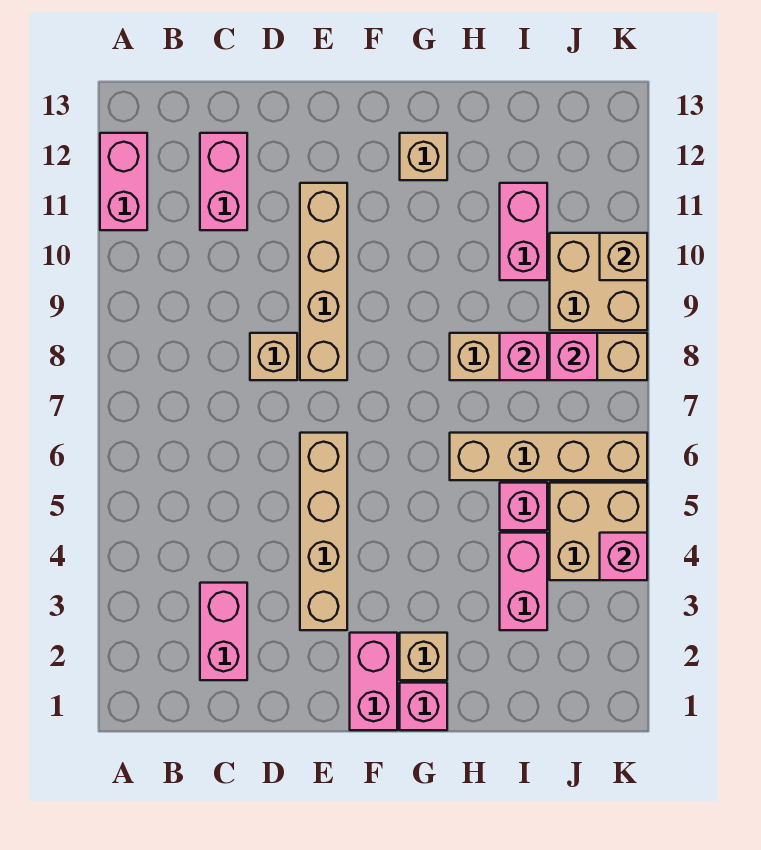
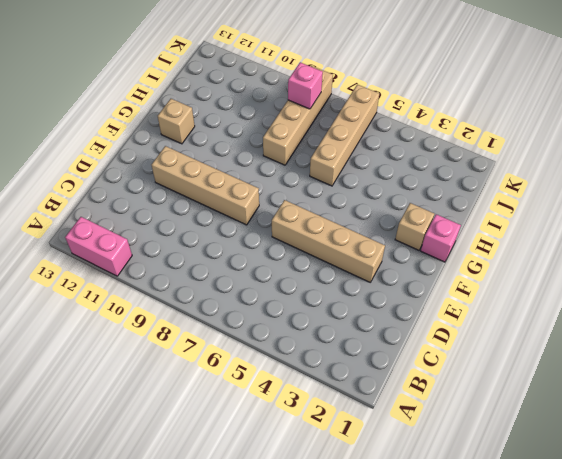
none -> pink brick C2:C3 level 1
none -> pink brick C11:C12 level 1
none -> tan brick D8 level 1

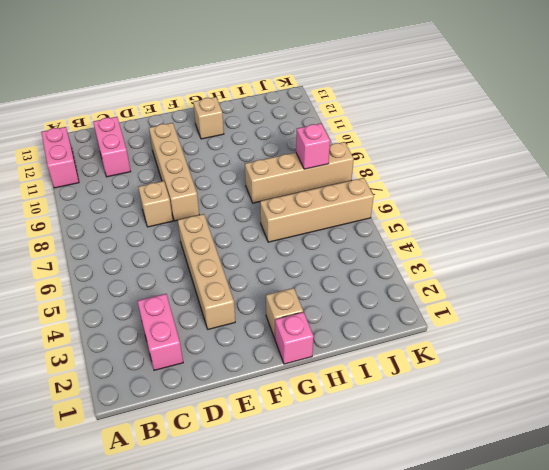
none -> pink brick F1:F2 level 1
none -> pink brick I3:I4 level 1
none -> pink brick I5 level 1

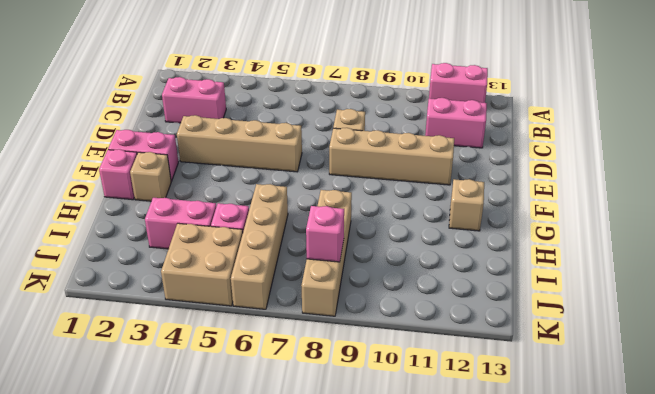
none -> pink brick I10:I11 level 1
none -> tan brick J9:K10 level 1
none -> pink brick I8 level 2

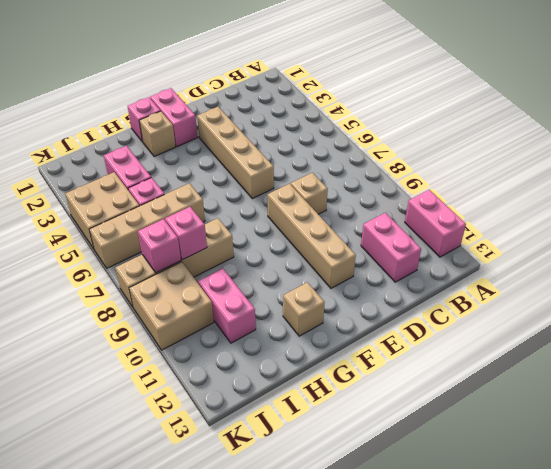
none -> pink brick C2:C3 level 1
none -> pink brick K4 level 2
none -> tan brick K10 level 2

